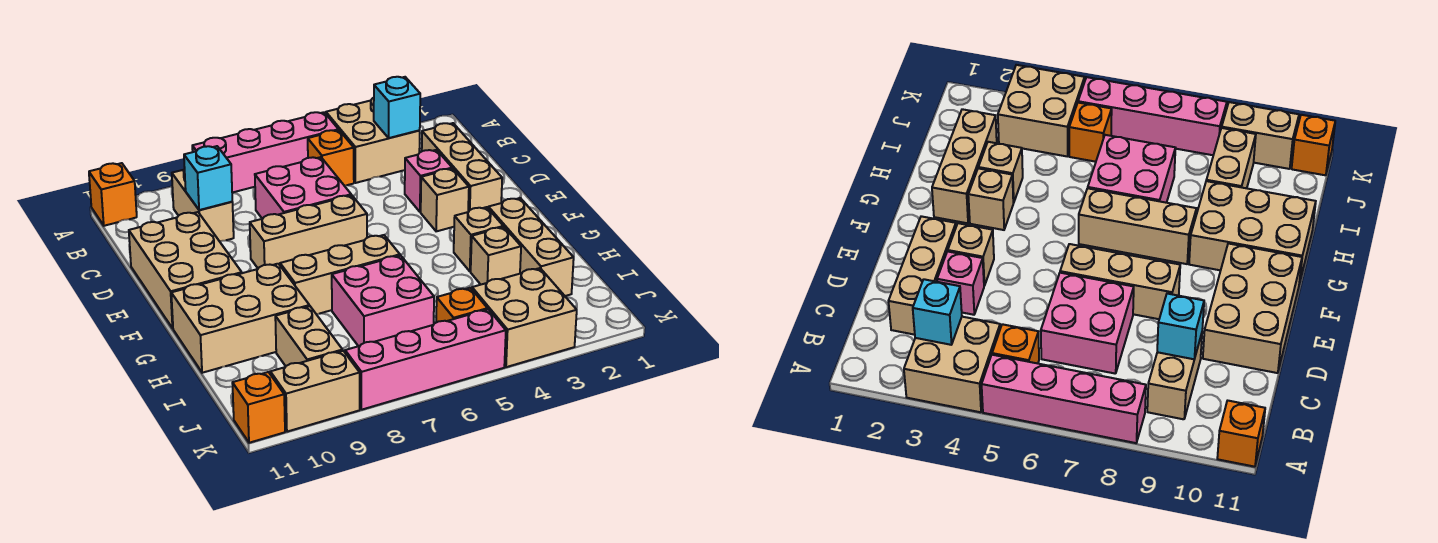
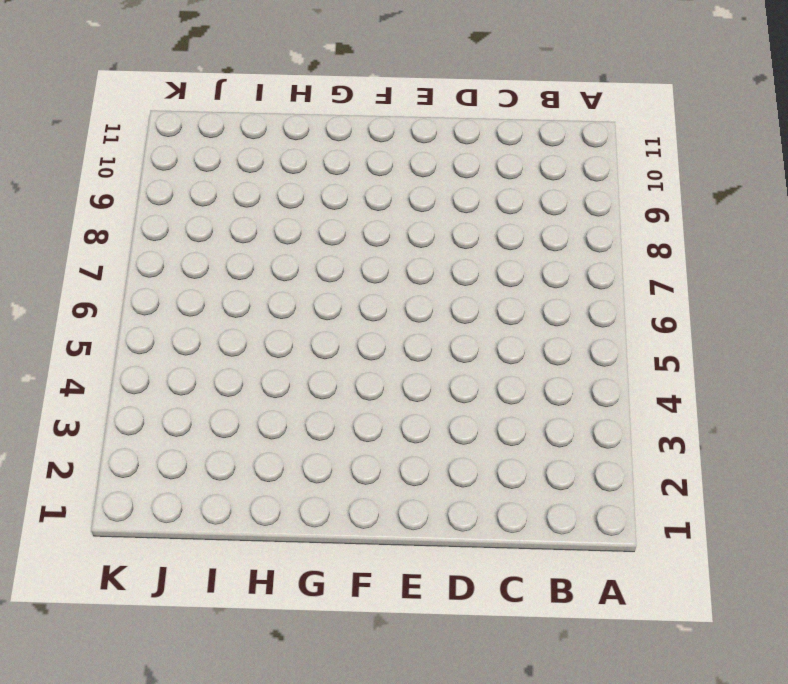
none -> tan brick A3:B4 level 1
none -> pink brick A5:A8 level 1
none -> orange brick A11 level 1

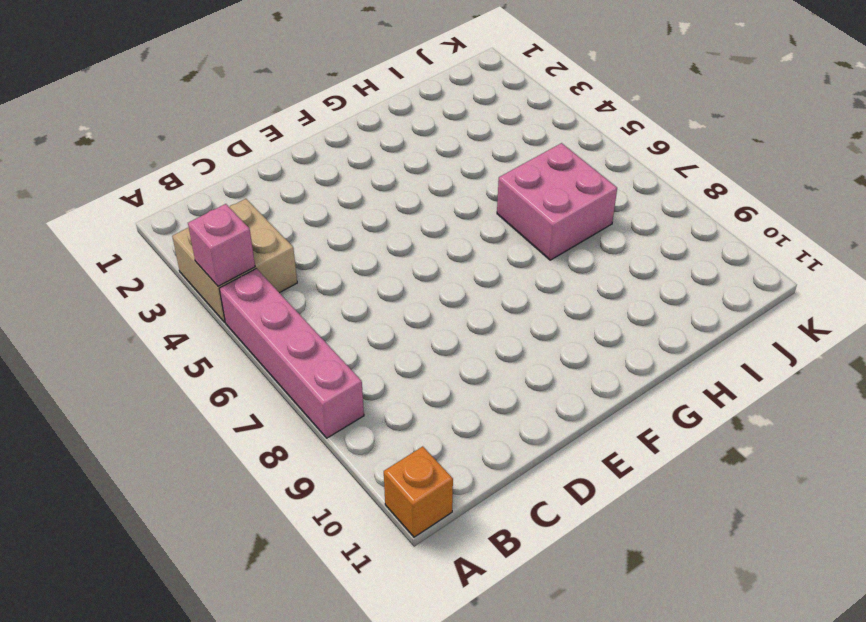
pink brick A4 level 2 -> pink brick D3 level 1
none -> orange brick B5 level 1
none -> tan brick B9:C9 level 1
none -> tan brick C2:E2 level 1

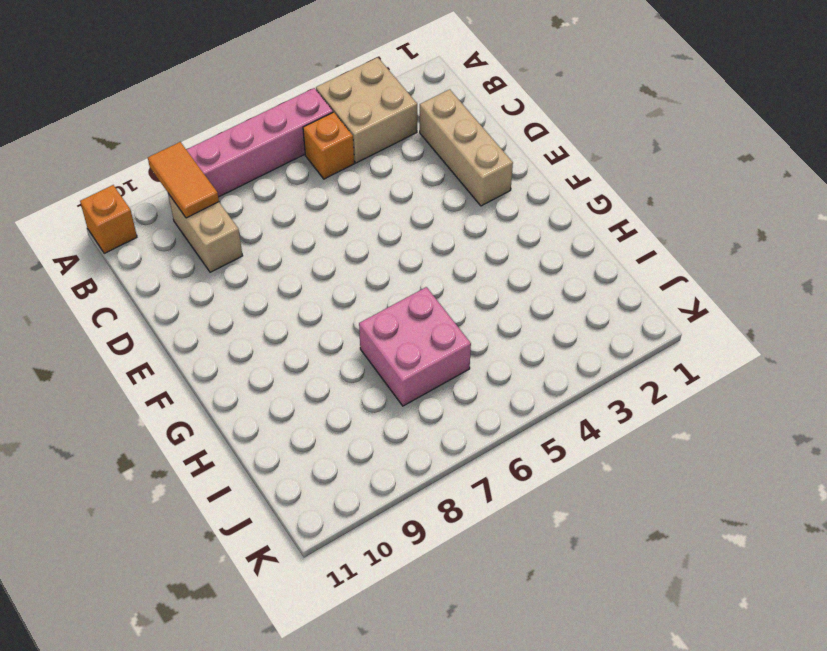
orange tile A9:B9 level 2 -> none
none -> pink brick C6:D7 level 1
none -> pink brick D3 level 1
none -> tan brick D10:F11 level 1

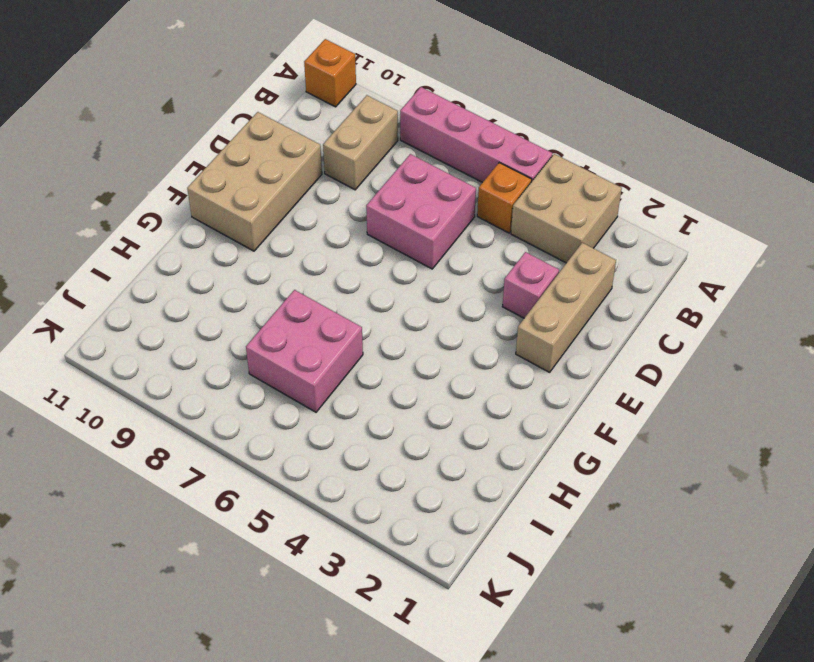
none -> tan brick E3 level 1
none -> tan brick E6:E8 level 1
none -> tan brick G2:I2 level 1

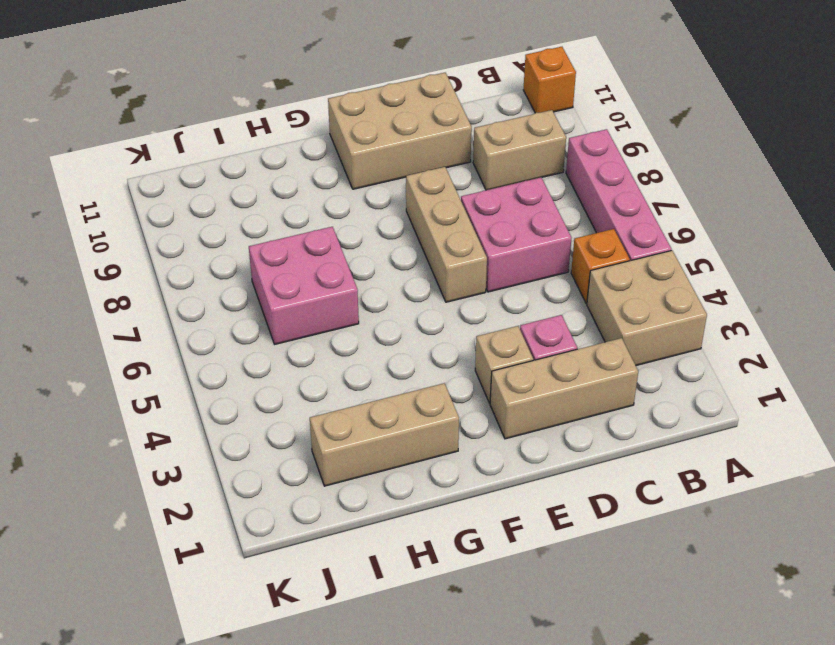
none -> tan brick G3 level 1
none -> tan brick G6:G8 level 1
none -> tan brick G9:H11 level 1

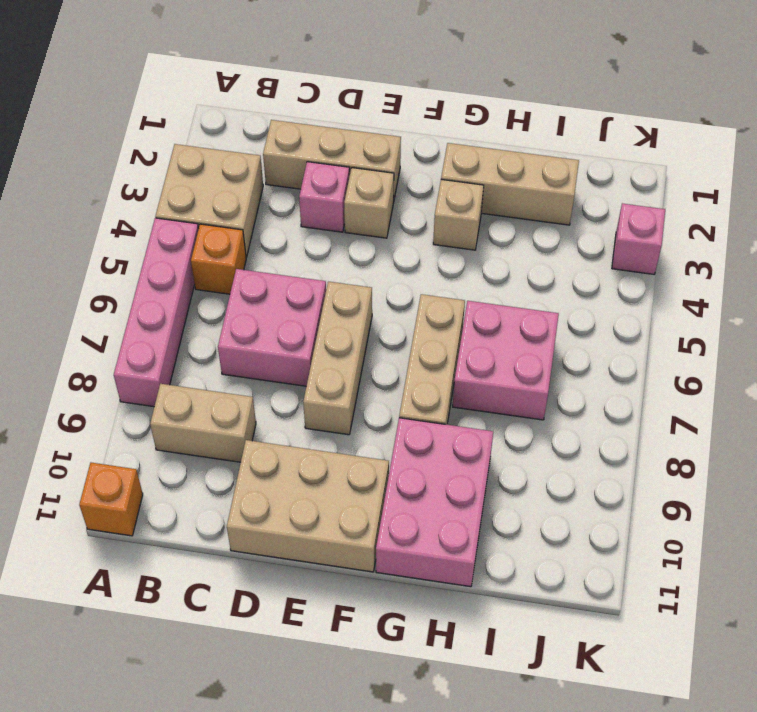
pink brick G9:H11 level 1 -> tan brick G9:H11 level 1
pink brick K3 level 1 -> tan brick J3:K4 level 1
none -> tan brick H3 level 1
none -> tan brick I9:J9 level 1
none -> orange brick J5 level 1

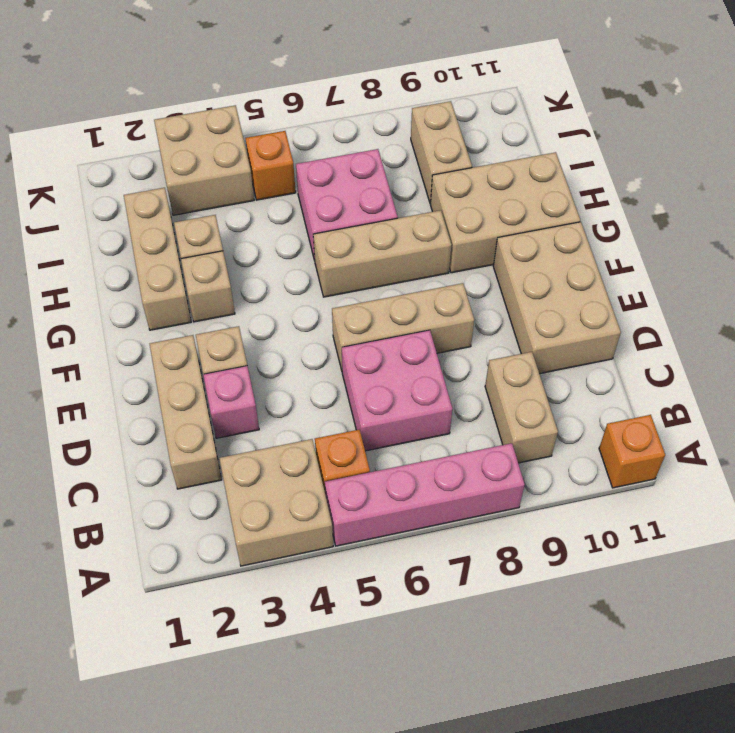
none -> pink brick K5:K8 level 1
none -> tan brick K9:K10 level 1
none -> orange brick K11 level 1

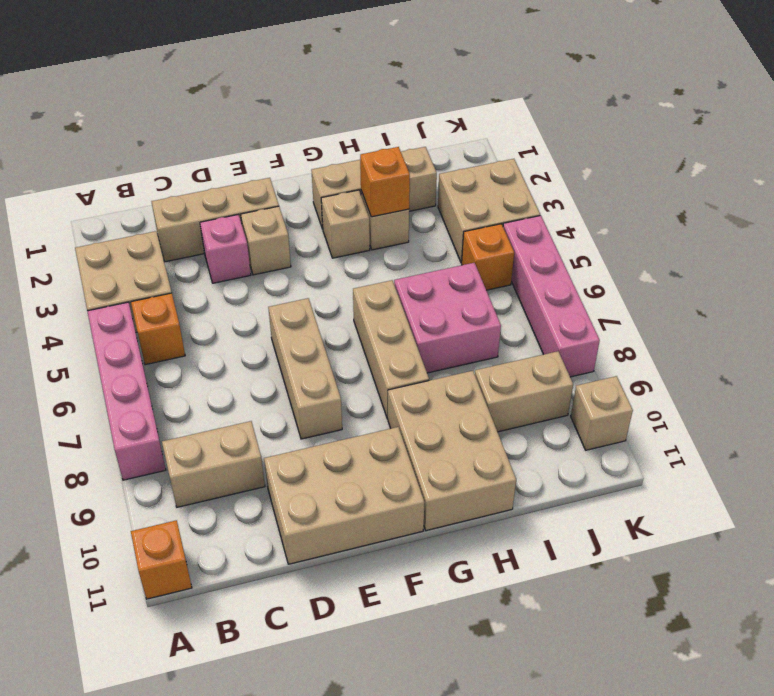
orange brick H3 level 2 -> orange brick K11 level 1
tan brick K10 level 1 -> tan brick K9:K10 level 1
none -> pink brick C6:D7 level 1
none -> cyan brick B3 level 2
none -> cyan brick C9 level 2

